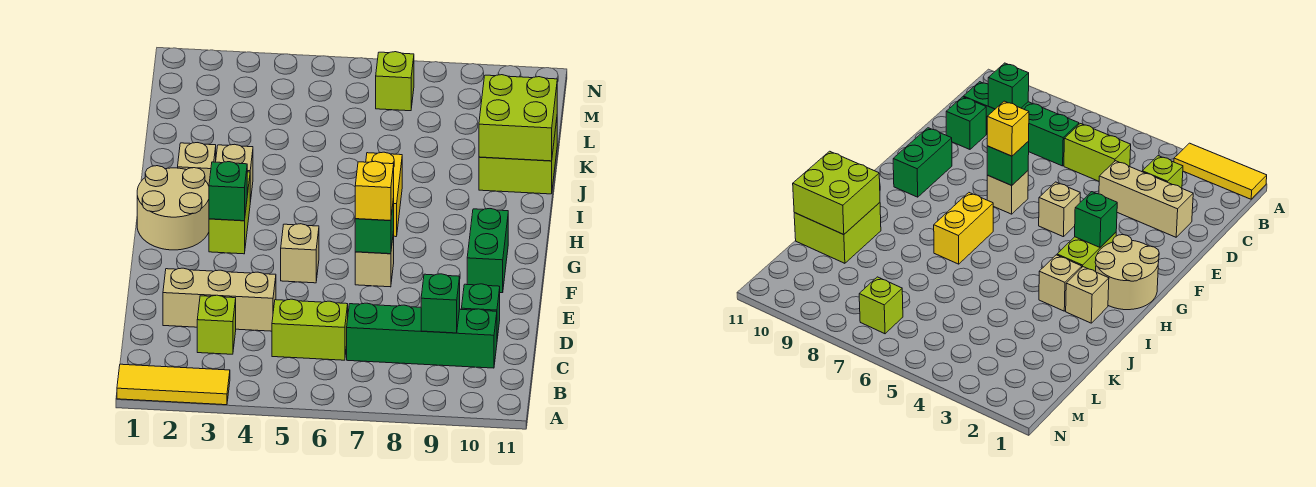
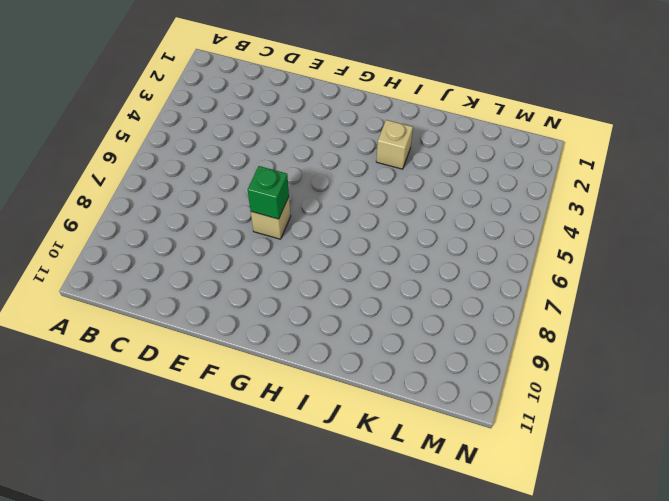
none -> yellow tile A1:A3 level 1
none -> lime brick C3 level 1
none -> lime brick C5:C6 level 1

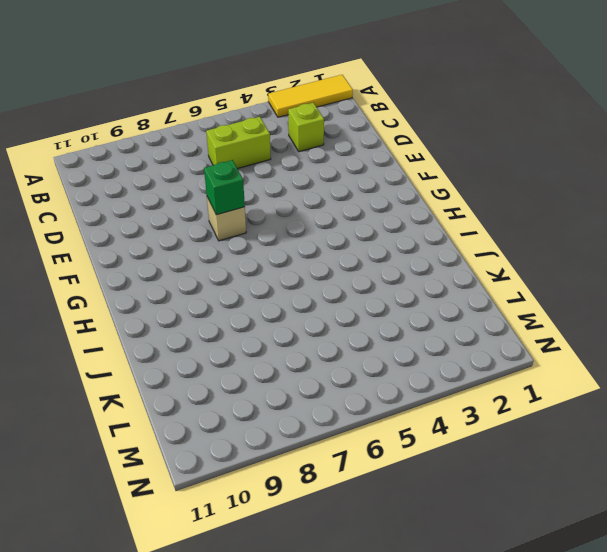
none -> green brick C7:C10 level 1
none -> tan brick D2:D4 level 1
none -> green brick D10 level 1

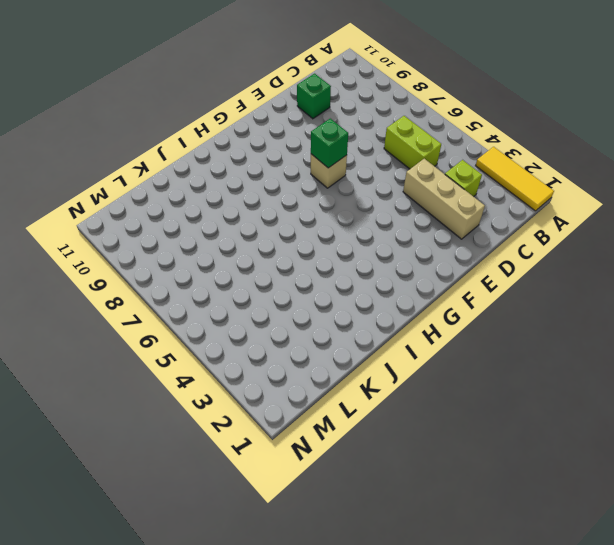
none -> green brick C7:C10 level 1
none -> tan brick F5 level 1
none -> green brick F10:G10 level 1

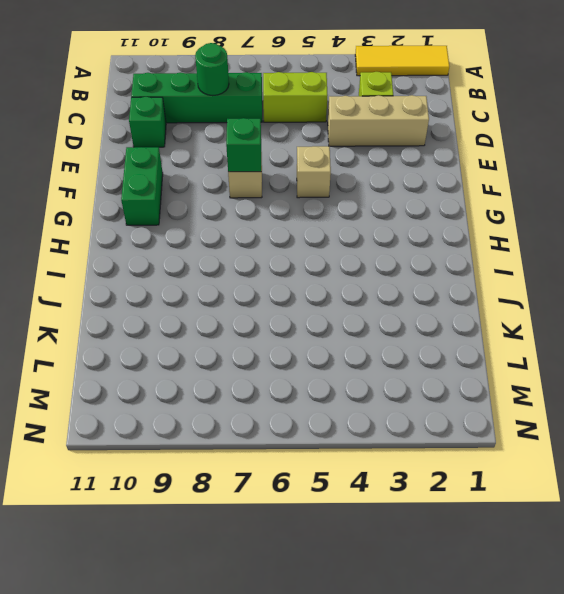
green round brick C8 level 2 -> none
none -> tan round brick G1:H2 level 1
none -> lime brick G3:H3 level 1
none -> yellow brick H7:I7 level 1

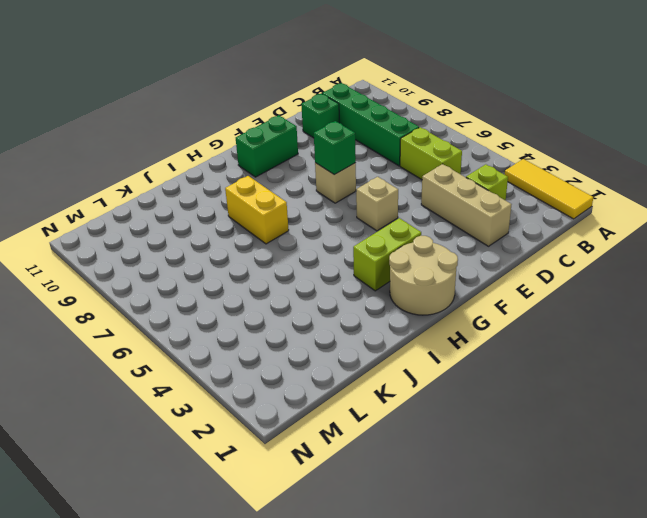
yellow brick I7:I8 level 1 -> yellow brick H7:I7 level 1
none -> tan brick I2 level 1
none -> tan brick I3 level 1
none -> lime brick J10:K11 level 1

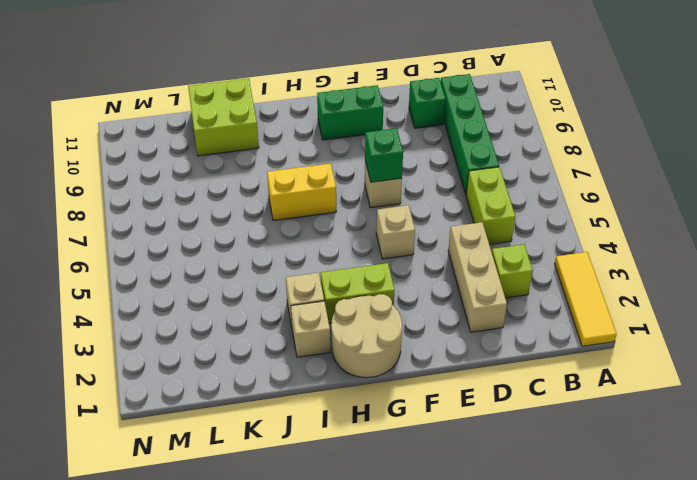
none -> lime brick M7 level 1
none -> green brick C9 level 2
none -> green brick G3 level 2

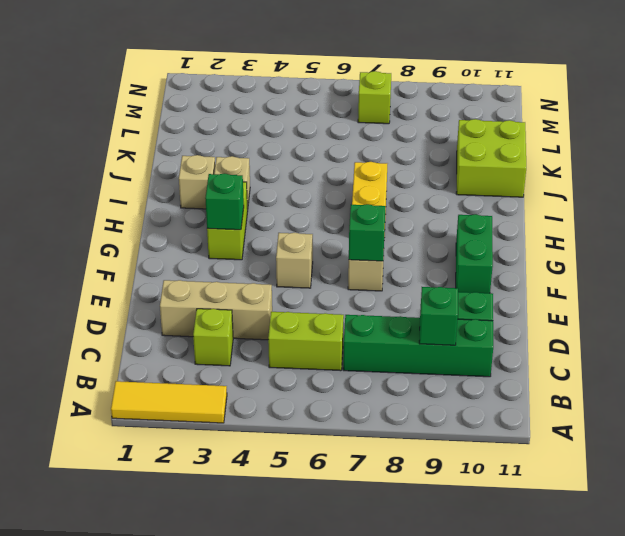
none -> tan round brick G1:H2 level 1
none -> lime brick J10:K11 level 2
none -> yellow brick F7 level 3

